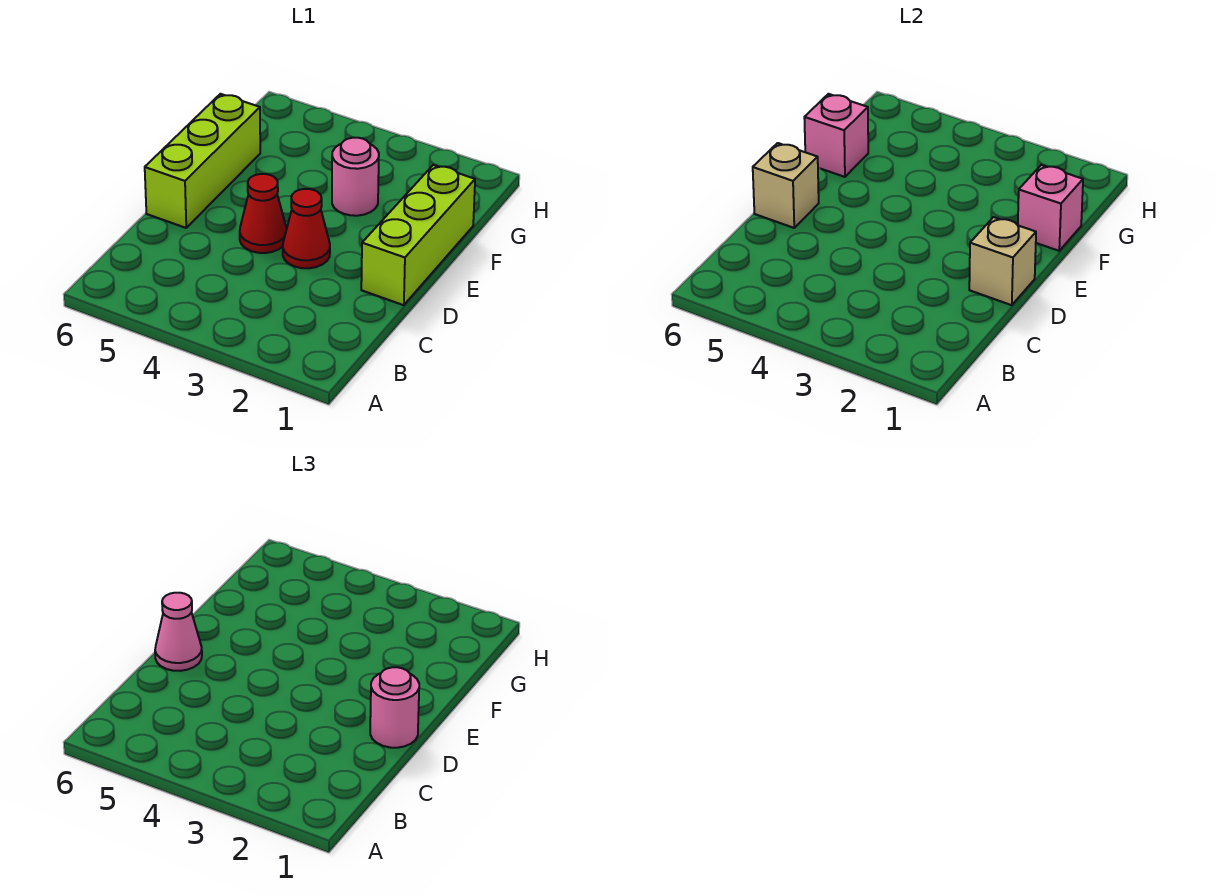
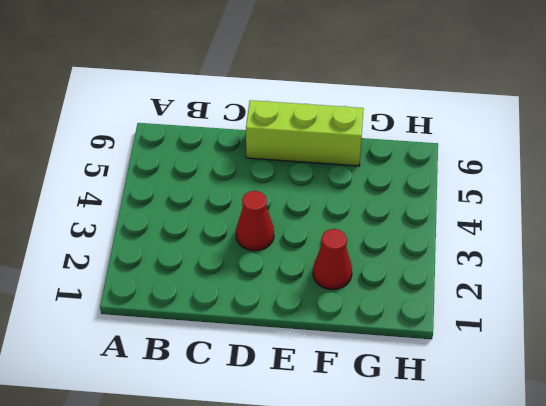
red cone F2 level 1 -> red cone D4 level 1
none -> lime brick D1:F1 level 1
none -> pink round brick F3 level 1

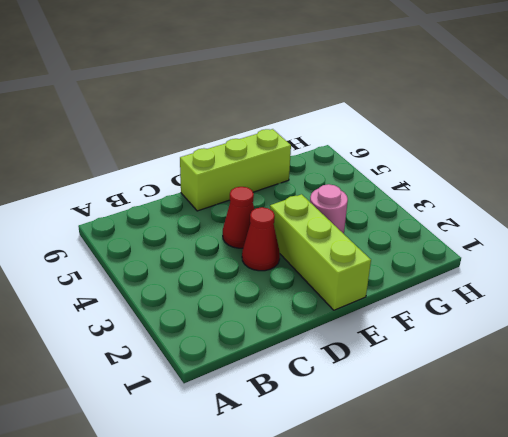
lime brick E1:E3 level 1 -> lime brick D1:F1 level 1
none -> tan brick D1 level 2
none -> tan brick D6 level 2

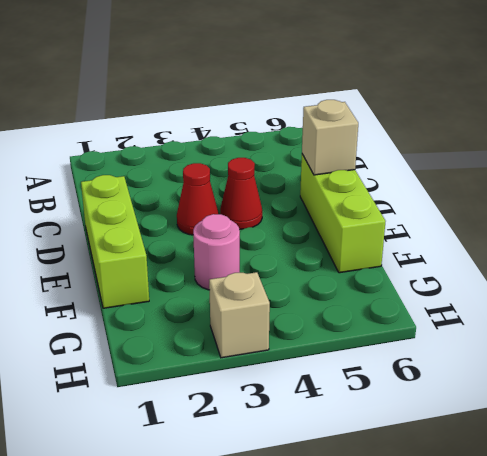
tan brick H3 level 1 -> tan brick D1 level 2
none -> pink brick F1 level 2
none -> pink brick F6 level 2

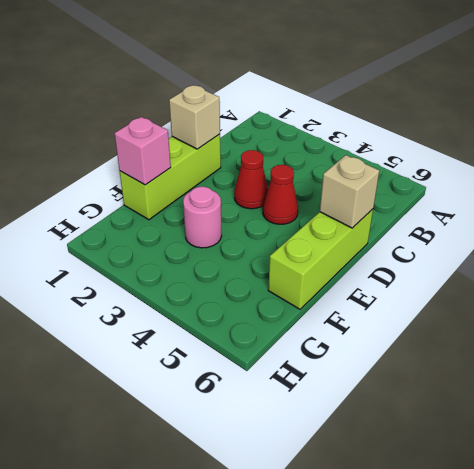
none -> pink brick F6 level 2
none -> pink round brick D1 level 3

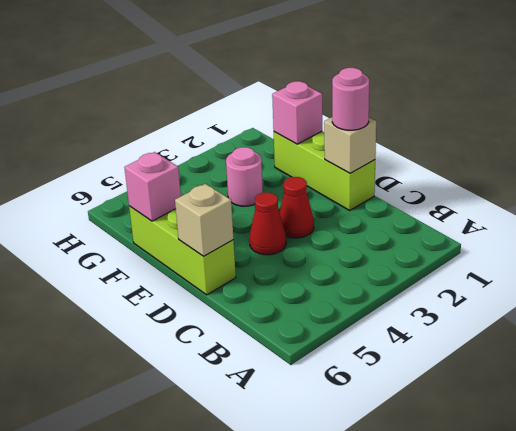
none -> pink cone D6 level 3

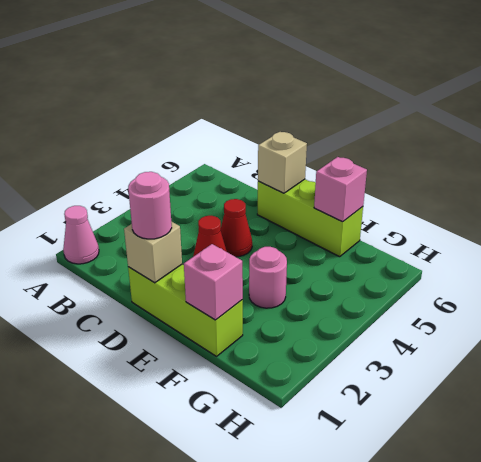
pink cone A1 level 1 -> pink cone D6 level 3

